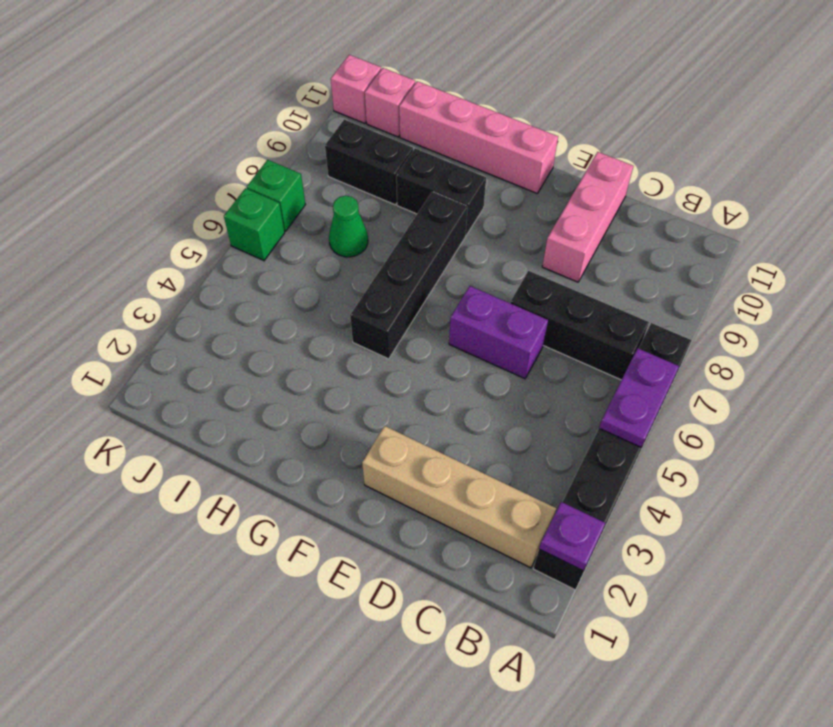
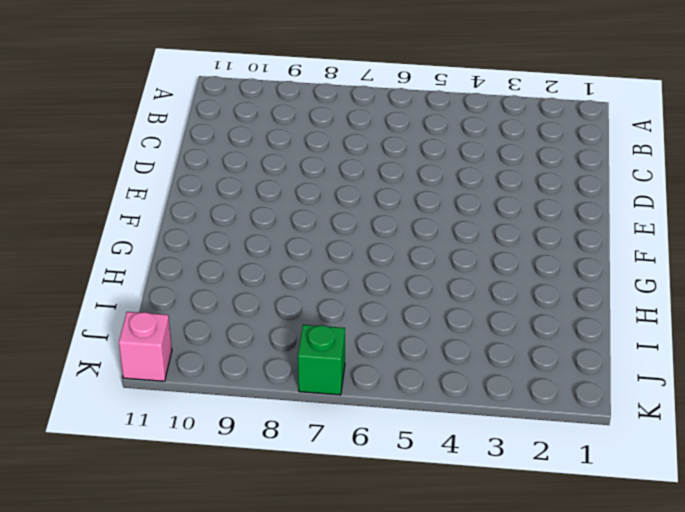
none -> black brick A2:A7 level 1
none -> tan brick B2:E2 level 1
none -> black brick B7:D7 level 1

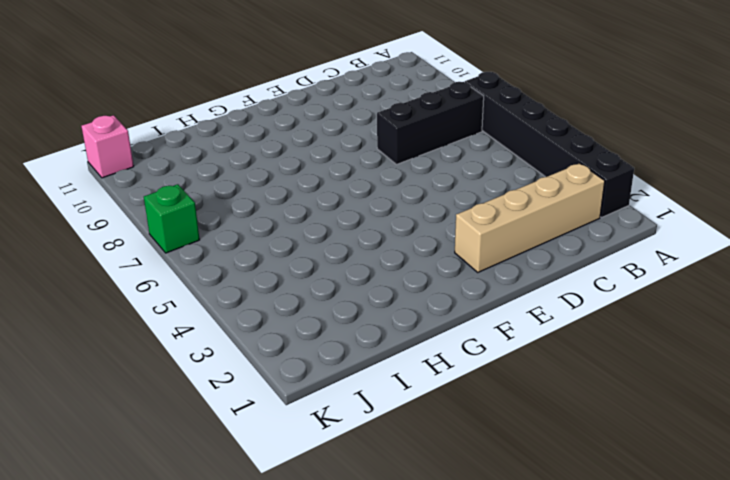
none -> purple brick D6:E6 level 1
none -> pink brick D9:D11 level 1
none -> pink brick F11:I11 level 1

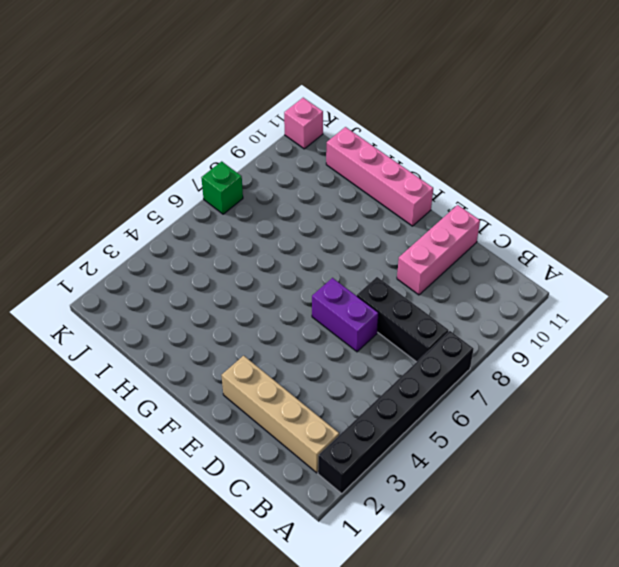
none -> black brick G5:G8 level 1
none -> black brick G9:H9 level 1
none -> green cone I7 level 1

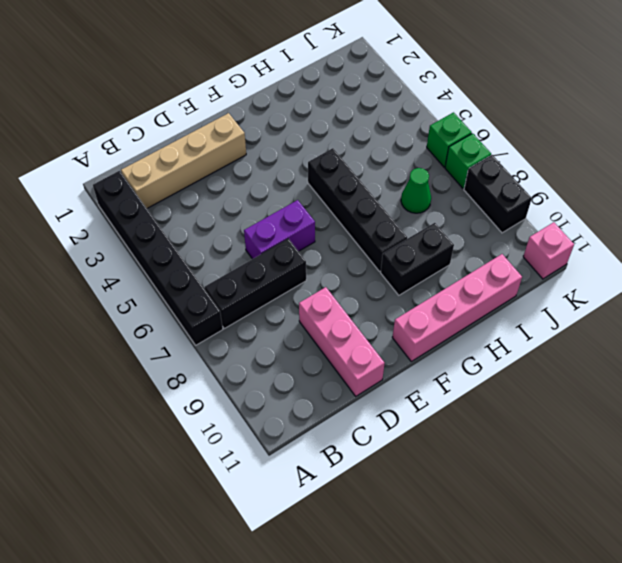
black brick K8:K9 level 1 -> black brick I9:J9 level 1
none -> pink brick J11 level 1
none -> purple plate A2 level 2
none -> purple plate A5:A6 level 2

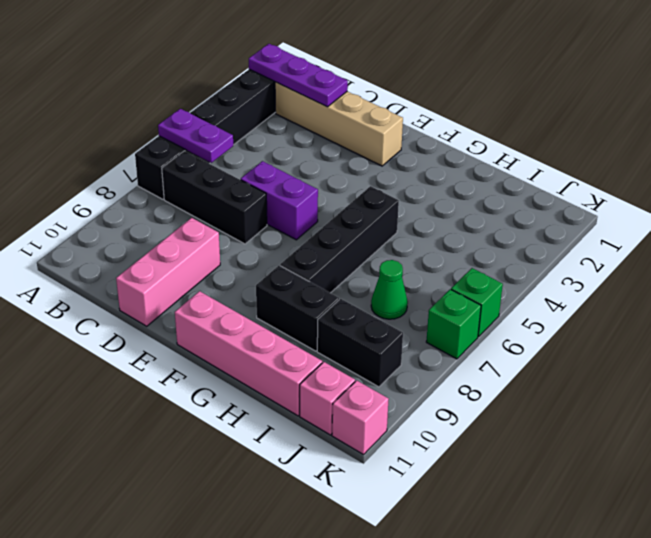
purple plate A2:C2 level 2 -> purple plate A2 level 2
purple plate A6:B6 level 2 -> purple plate A5:A6 level 2

